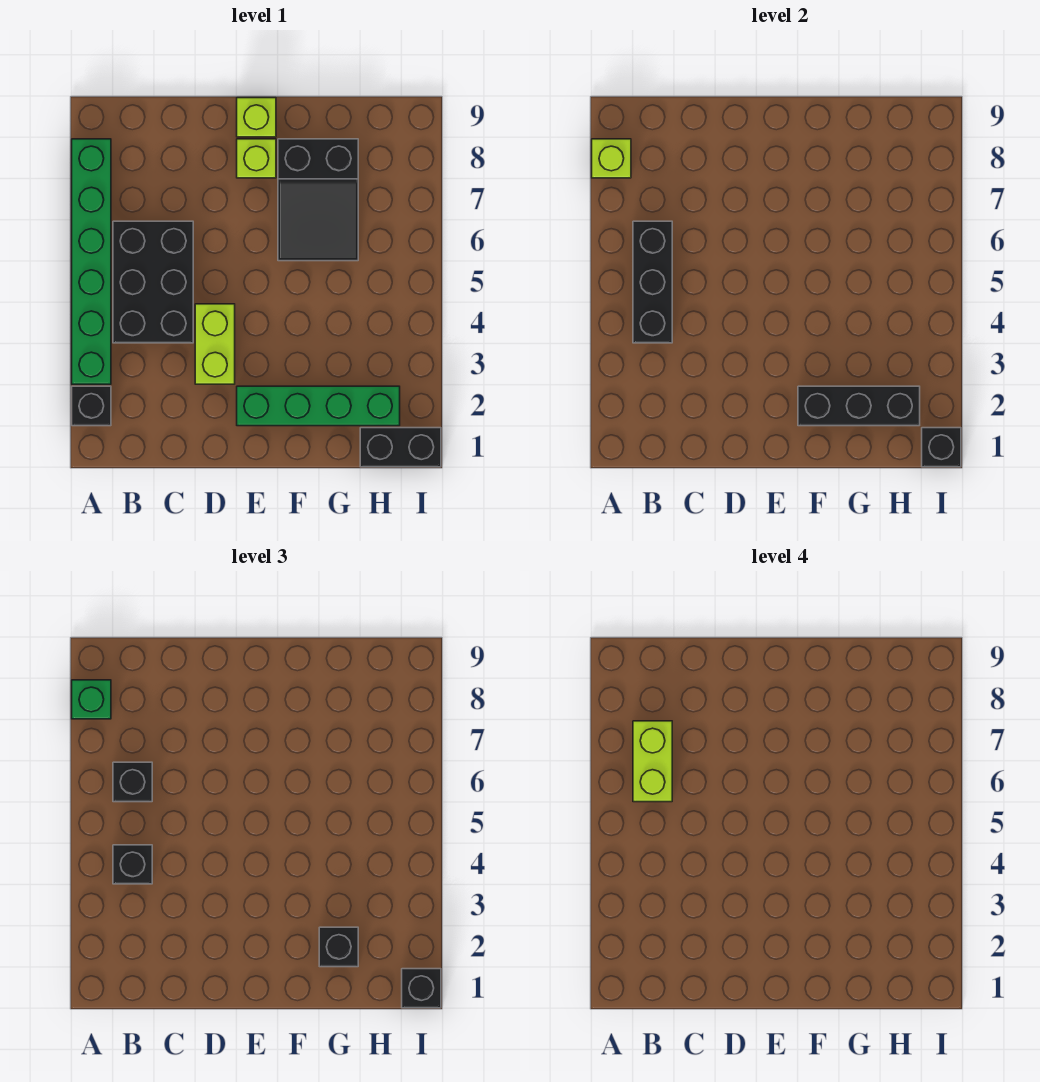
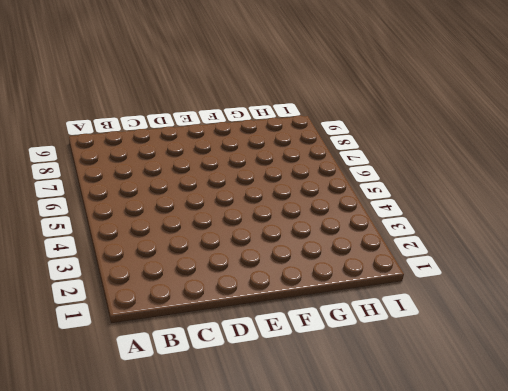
none -> black brick A2 level 1
none -> green brick A3:A8 level 1
none -> black brick B4:C6 level 1

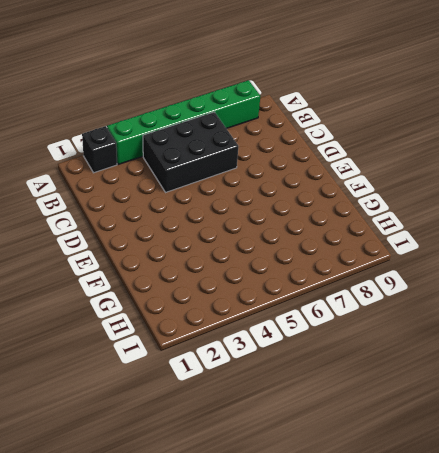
none -> lime brick D3:D4 level 1
none -> green brick E2:H2 level 1
none -> lime brick E8 level 1

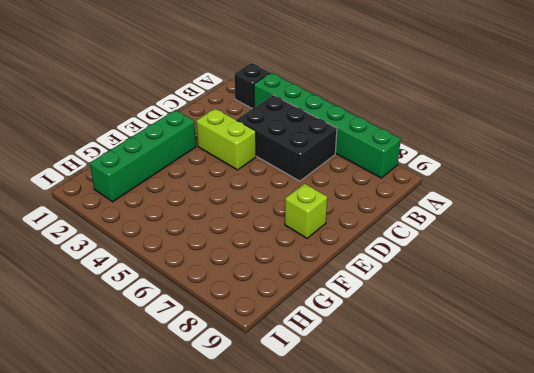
none -> lime brick E9 level 1
none -> black slope F6:G8 level 1 top 8
none -> black brick H1:I1 level 1

